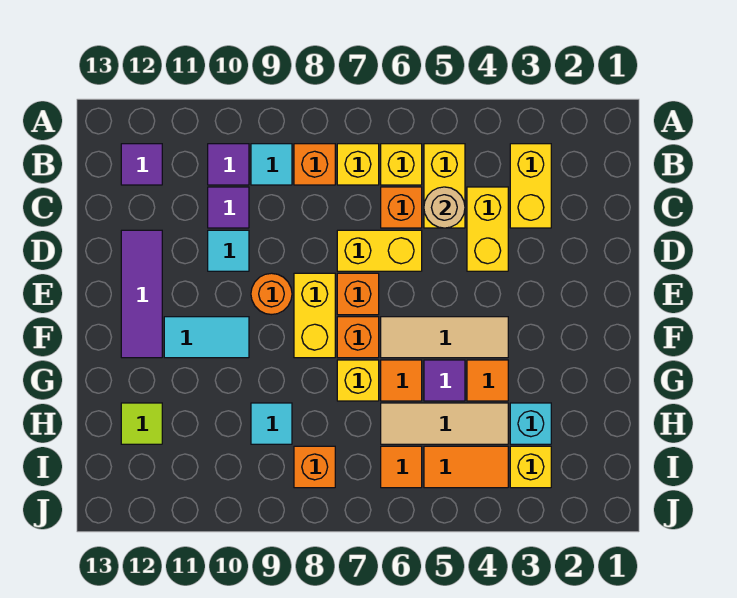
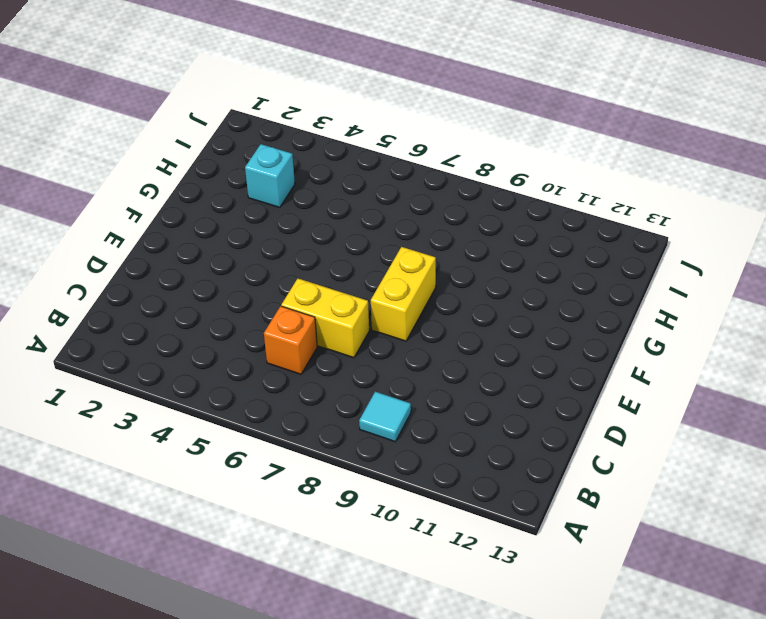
none -> yellow brick B3:C3 level 1
none -> yellow brick B5:C5 level 1
none -> yellow brick B6 level 1
none -> yellow brick B7 level 1

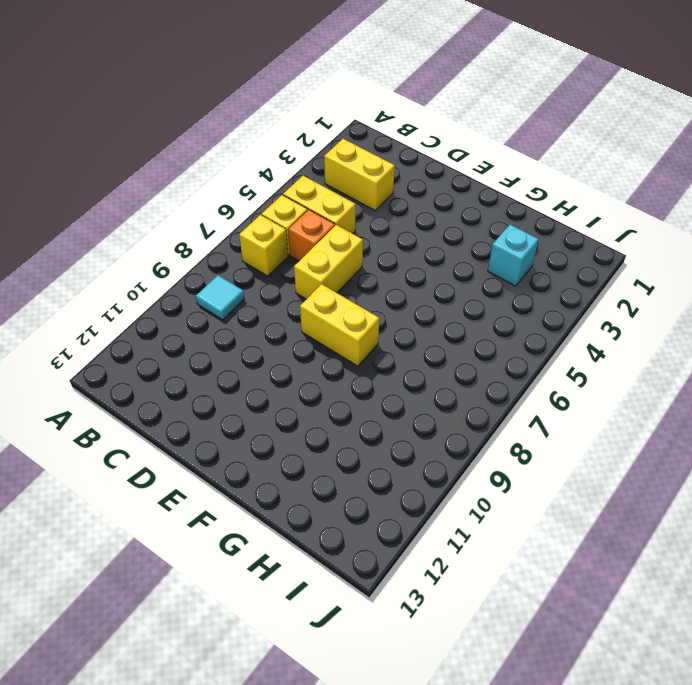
none -> orange brick B8 level 1
none -> purple tile B10 level 1
none -> purple tile B12 level 1
none -> yellow brick C4:D4 level 1

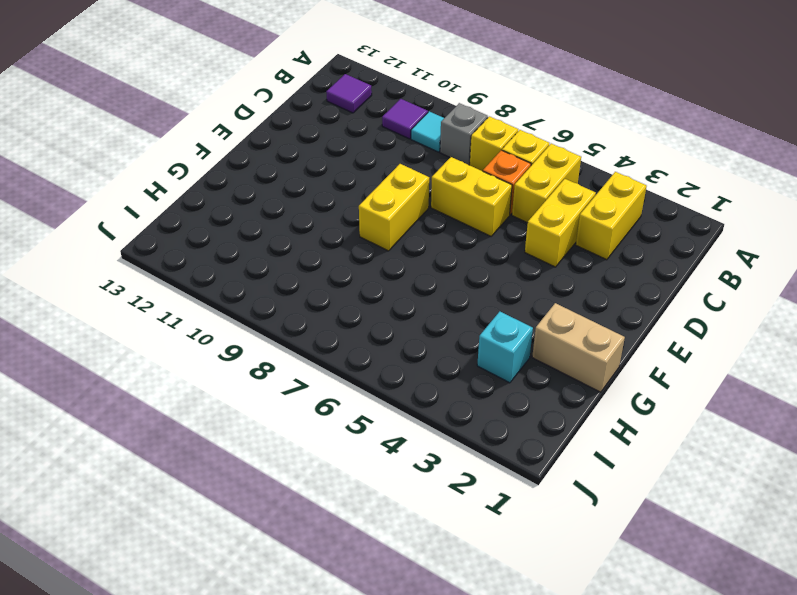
grey brick B8 level 1 -> orange brick B8 level 1
tan brick G1:G2 level 1 -> none
none -> purple tile C10 level 1
none -> cyan tile D10 level 1
none -> purple tile D12:F12 level 1
none -> orange brick E7 level 1

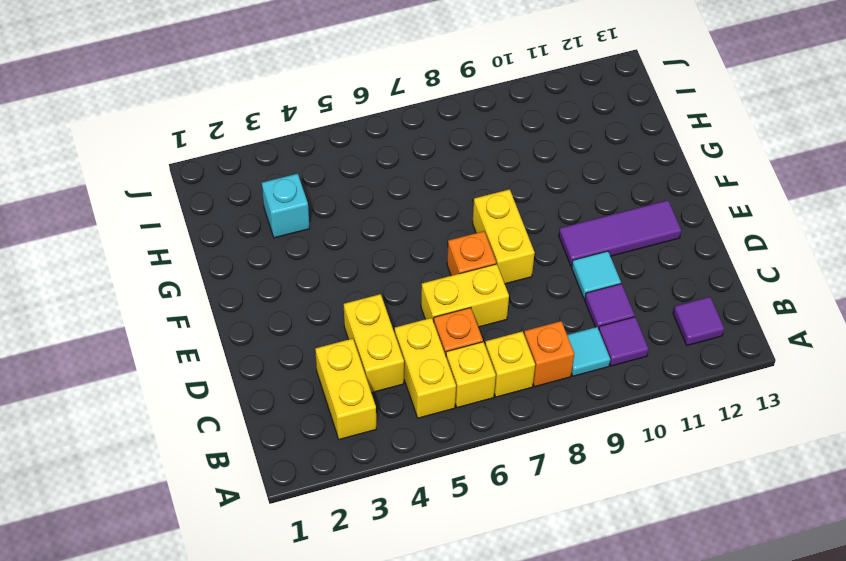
purple tile E10:E12 level 1 -> purple tile D12:F12 level 1
none -> orange round brick E9 level 1
none -> tan tile F4:F6 level 1
none -> orange brick F7 level 1
none -> cyan tile F10:F11 level 1

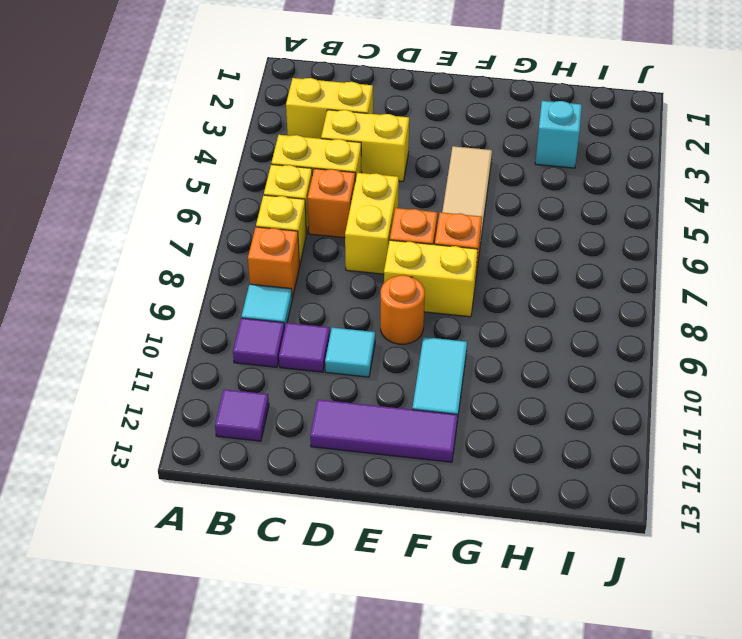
none -> orange tile G4 level 1
none -> purple tile G5 level 1
none -> orange tile G6 level 1
none -> yellow brick G7 level 1

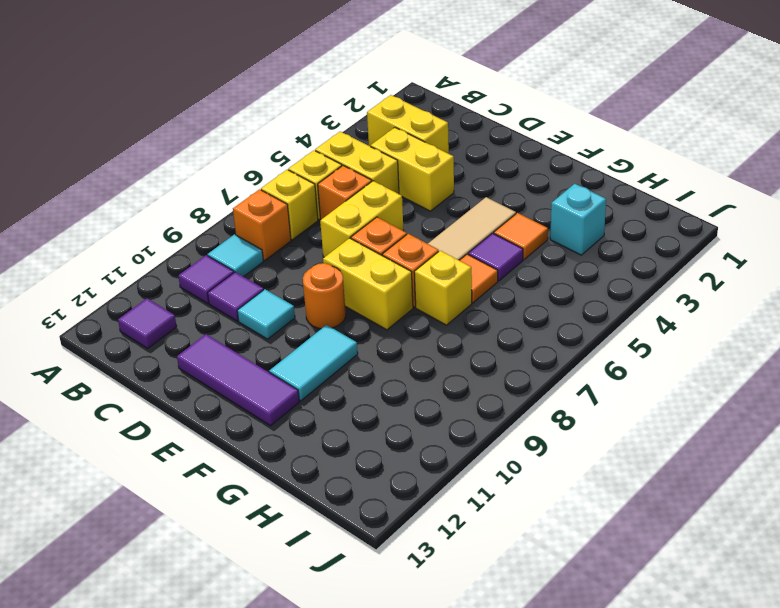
none -> tan tile H4:H6 level 1
none -> cyan tile H9 level 1
none -> lime tile H12 level 1
none -> yellow brick I3 level 1

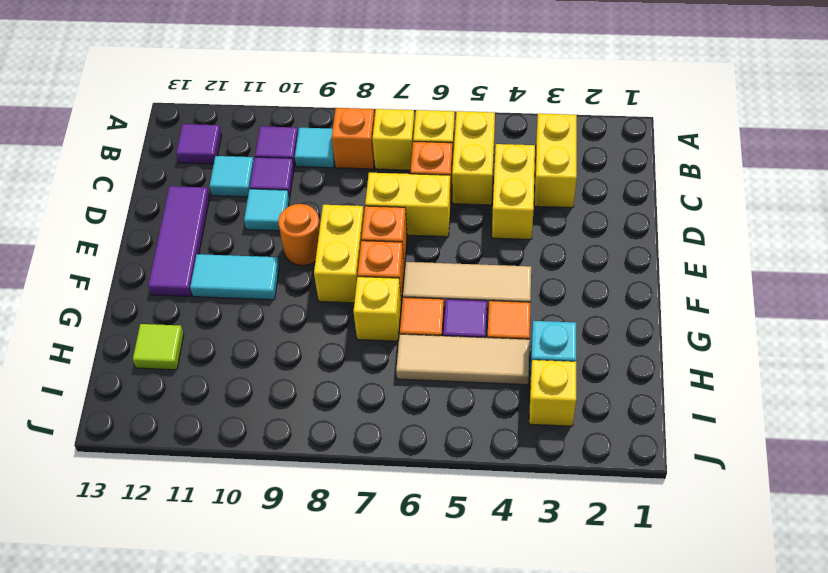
cyan tile C11 level 1 -> cyan tile H9 level 1
none -> orange tile I4:I5 level 1
none -> orange tile I6 level 1
none -> orange brick I8 level 1
none -> tan round brick C5 level 2

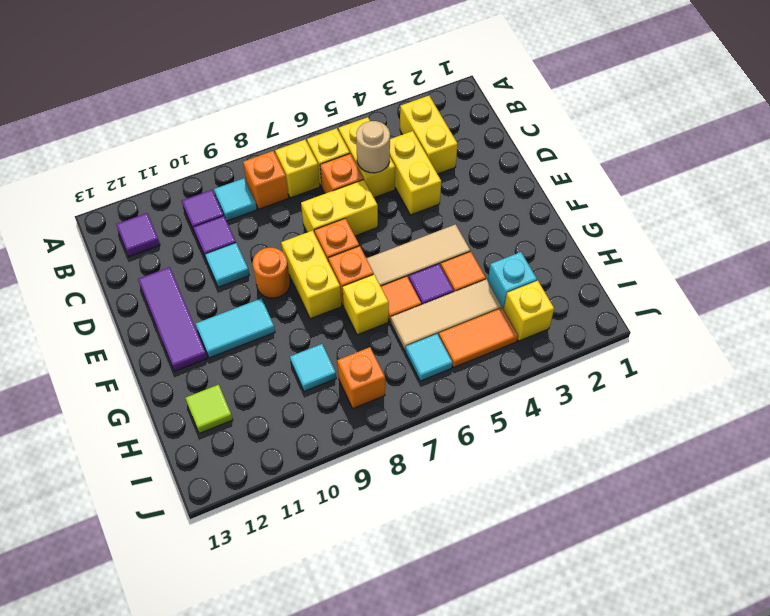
cyan tile I6 level 1 -> orange tile I6 level 1

